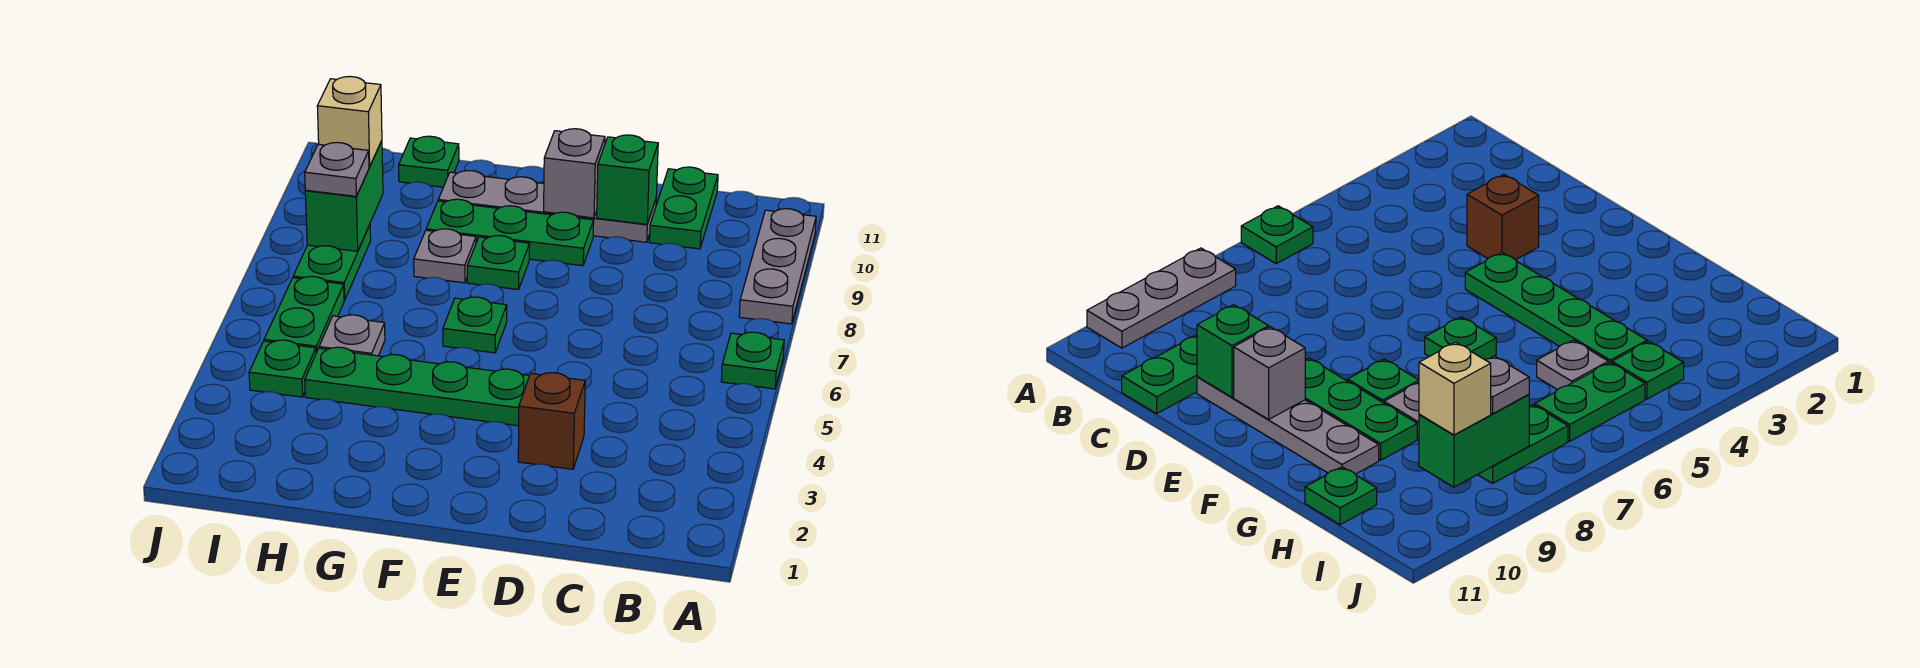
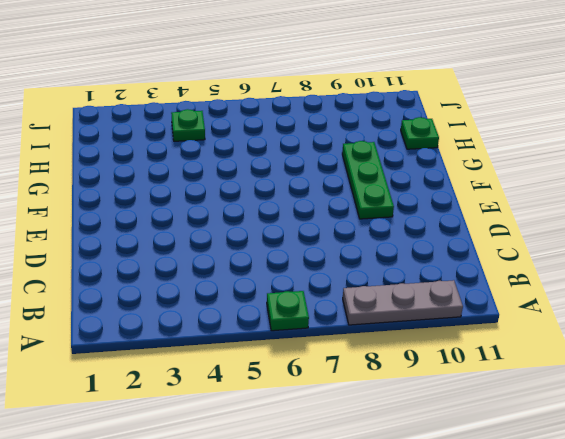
none -> green plate C10:C11 level 1
none -> brown brick D3 level 1
none -> grey plate D10:G10 level 1

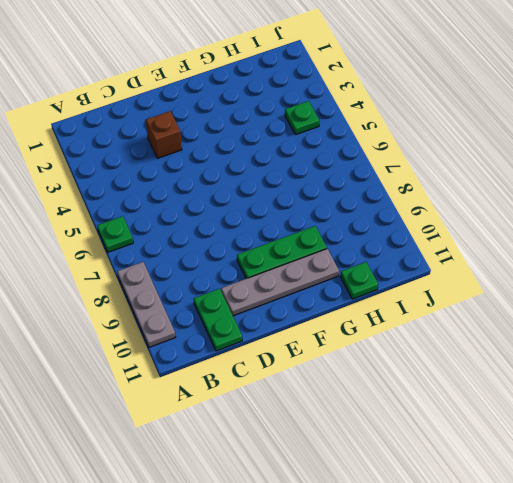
none -> green plate E4:H4 level 1
none -> green plate F6 level 1
none -> green plate F8 level 1

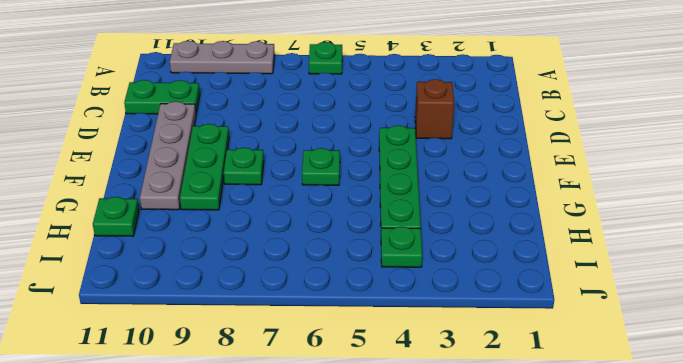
none -> grey plate G8 level 1
none -> grey plate H5 level 1
none -> green plate I5:I6 level 1

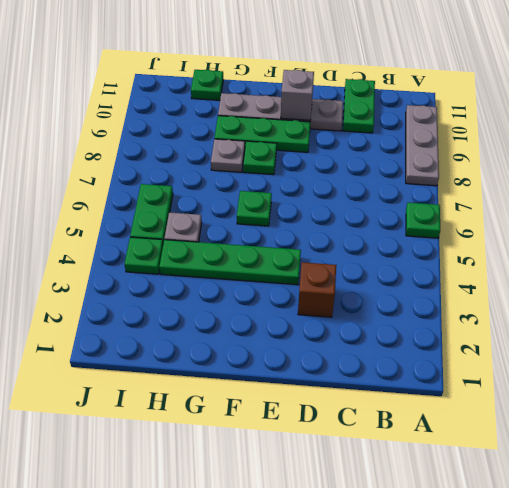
none -> green plate I7:I8 level 1
none -> green brick D10 level 2
none -> green brick I8:I9 level 2

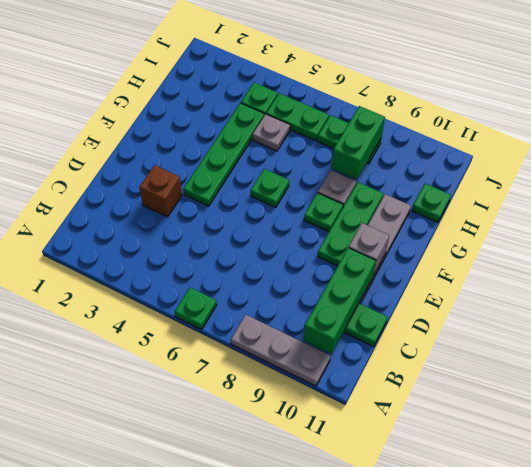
green brick B10:D10 level 2 -> green brick D10 level 2
green brick H8:I8 level 2 -> green brick I8:I9 level 2
none -> grey plate I8 level 3
none -> tan brick I9 level 3

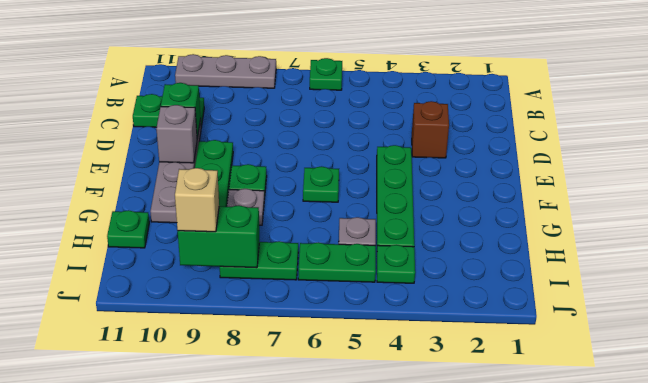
none -> grey plate I8 level 3

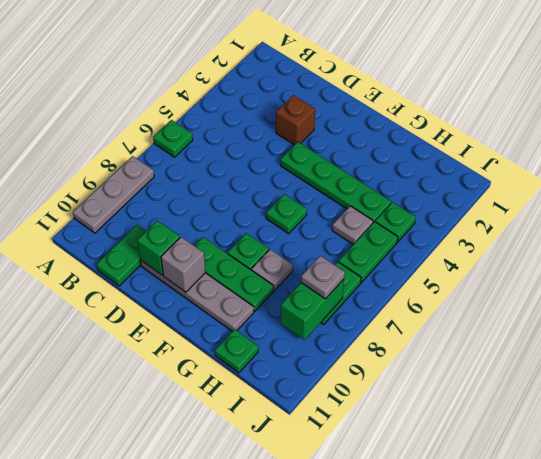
none -> tan brick I9 level 3

